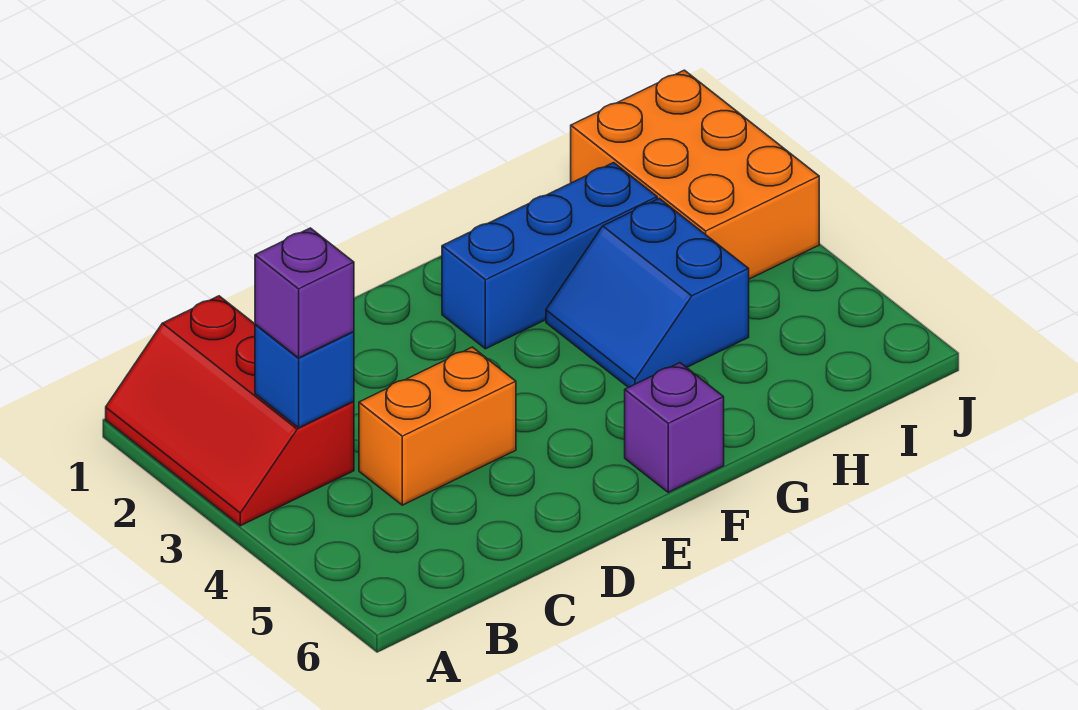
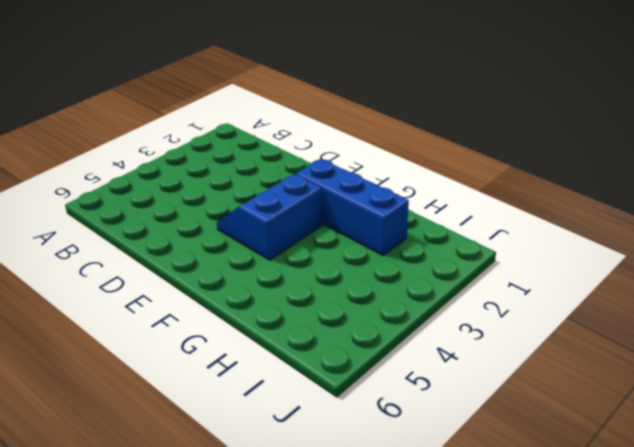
blue slope E3:F4 level 1 top F -> blue slope G3:H4 level 1 top H
none -> red slope A1:B3 level 1 top B
none -> orange brick C4:D4 level 1

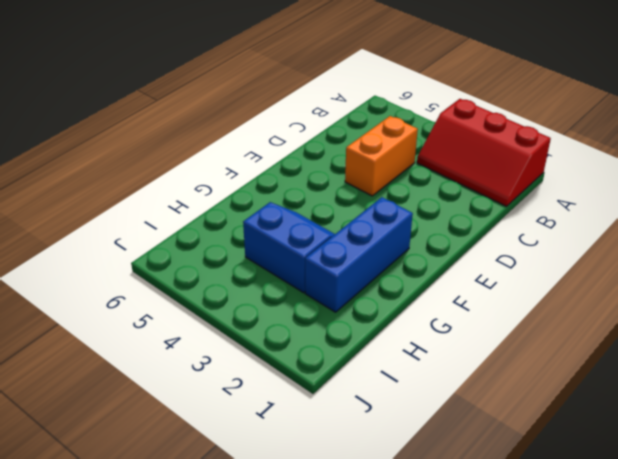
red slope A1:B3 level 1 top A -> red slope A1:B3 level 1 top B
none -> purple brick F6 level 1
none -> orange brick I1:J3 level 1

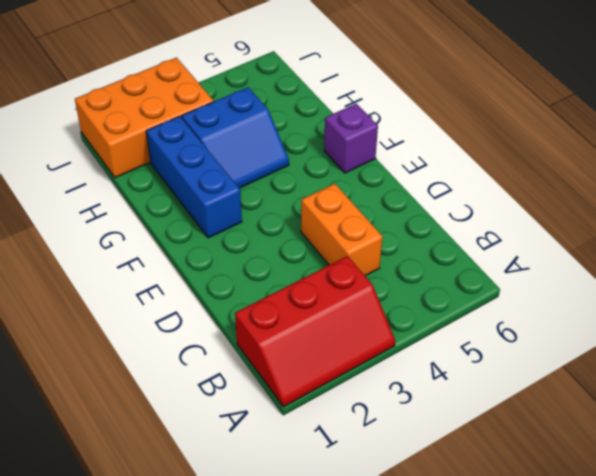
none -> blue brick B3 level 2
none -> purple brick B3 level 3

